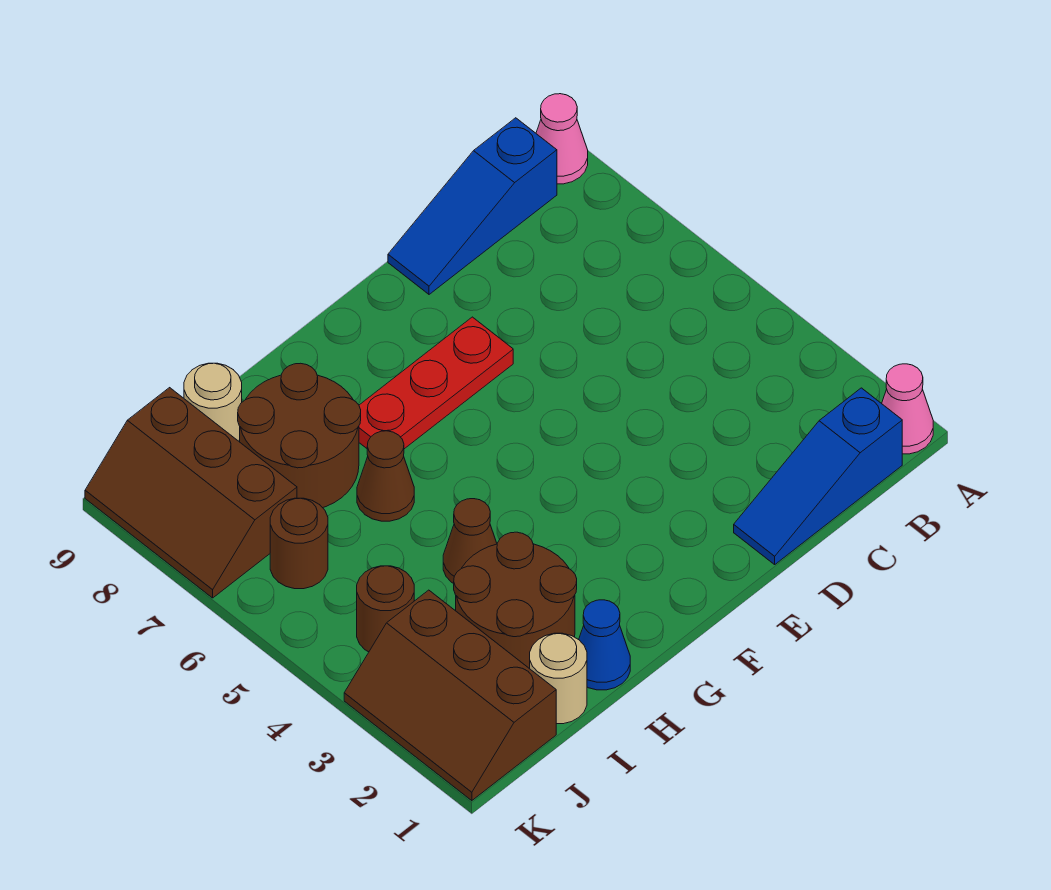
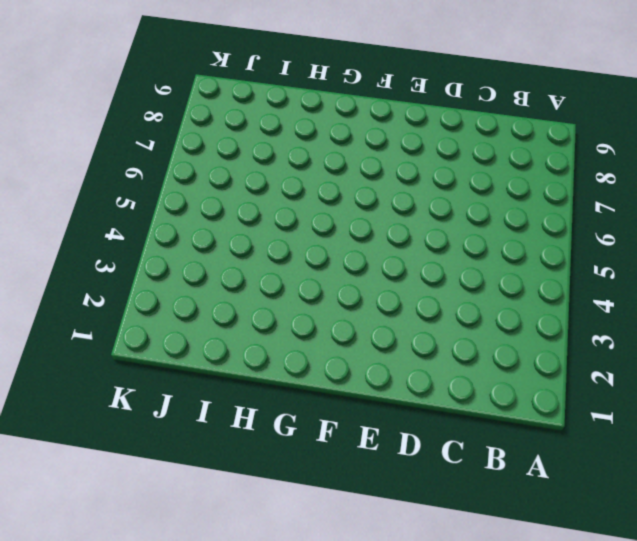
none -> pink cone A1 level 1
none -> pink cone A9 level 1
none -> blue slope B1:D1 level 1 top B

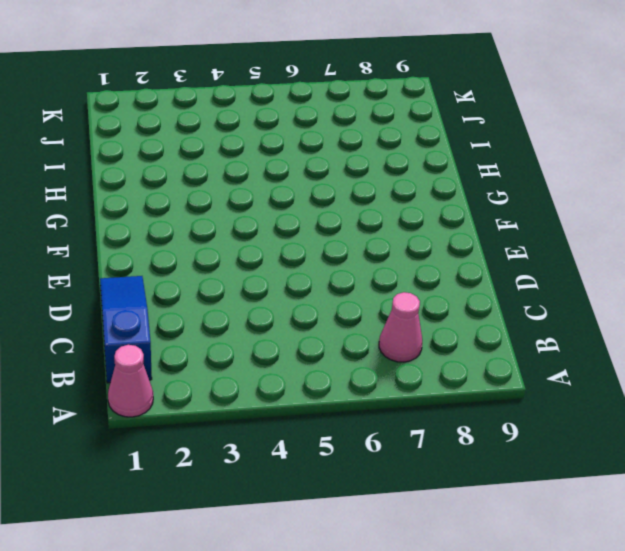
pink cone B7 level 1 -> pink cone A9 level 1
none -> blue slope B9:D9 level 1 top B
none -> red plate E7:G7 level 1
none -> blue cone H1 level 1

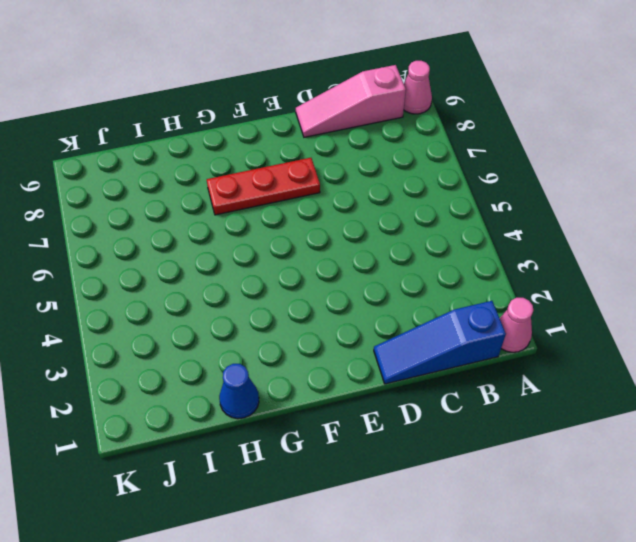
pink slope B9:D9 level 1 top B -> blue slope B9:D9 level 1 top B
none -> brown round brick H2:I3 level 1
none -> brown cone H4 level 1
none -> brown cone H6 level 1

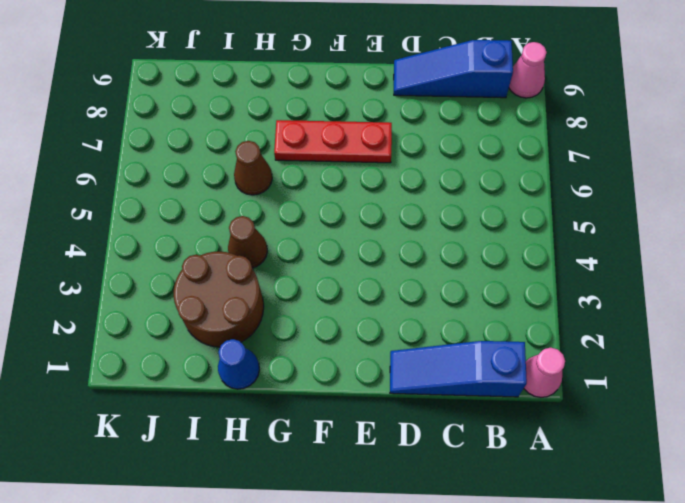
none -> brown round brick H7:I8 level 1
none -> tan round brick I1 level 1
none -> tan round brick I9 level 1

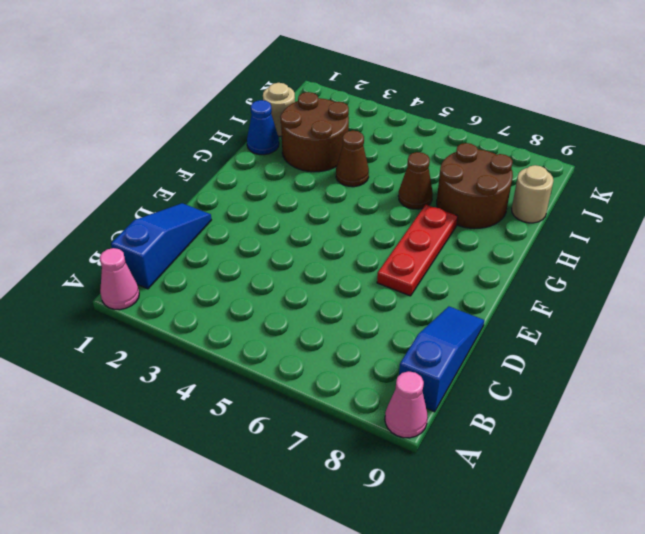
none -> brown slope J1:K3 level 1 top J
none -> brown round brick J4 level 1
none -> brown round brick J6 level 1

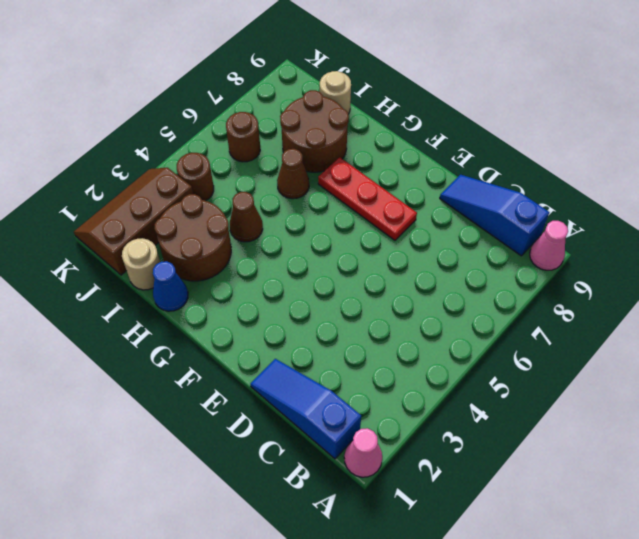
none -> brown slope J7:K9 level 1 top J

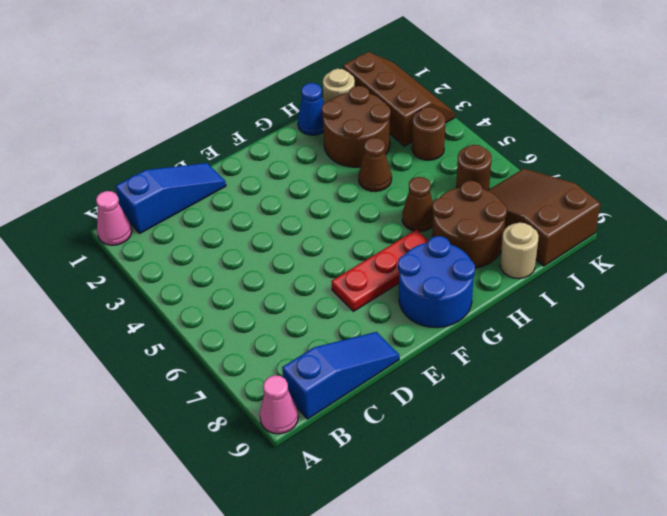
blue round brick F8:G9 level 1 -> none
brown slope J7:K9 level 1 top 9 -> brown slope J7:K9 level 1 top J

